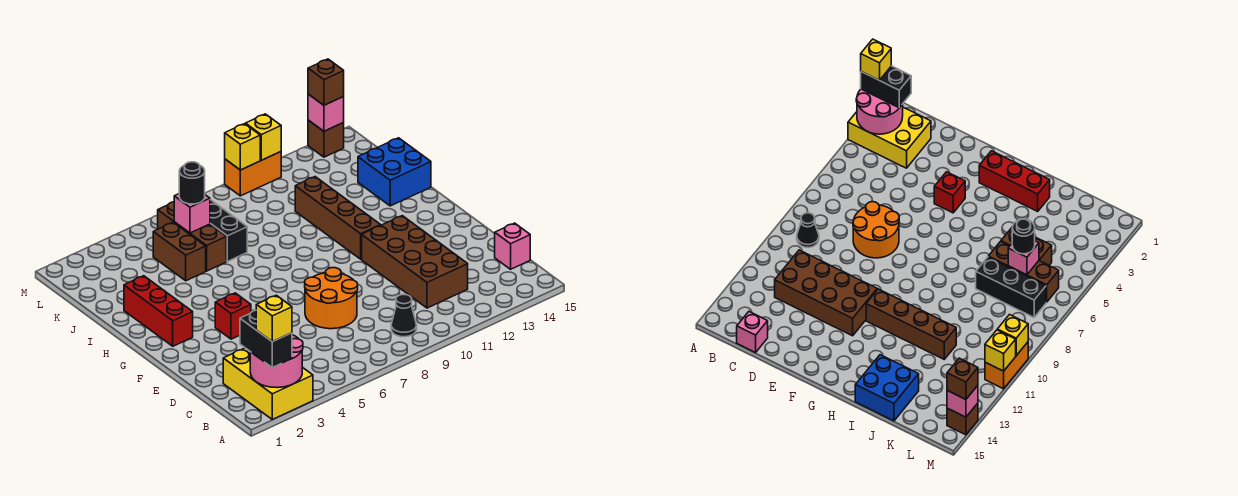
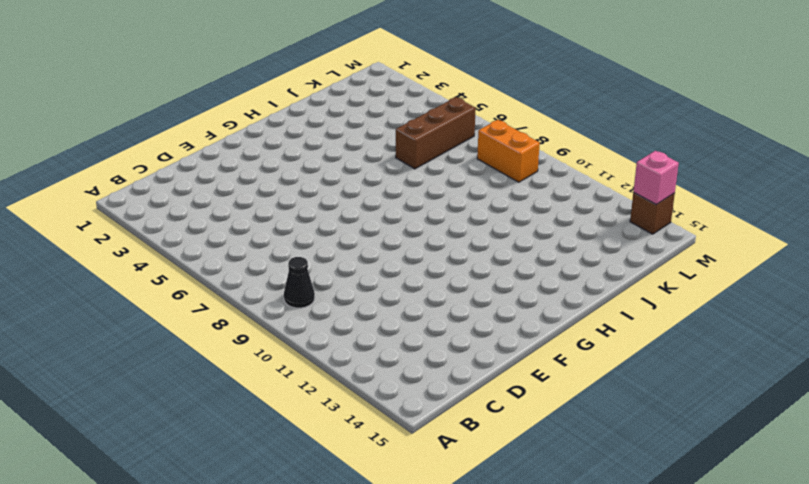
orange brick L8:L9 level 1 -> orange brick M10:M11 level 1
none -> yellow brick A2:C3 level 1
none -> brown brick C11:F12 level 1
none -> pink brick C15 level 1

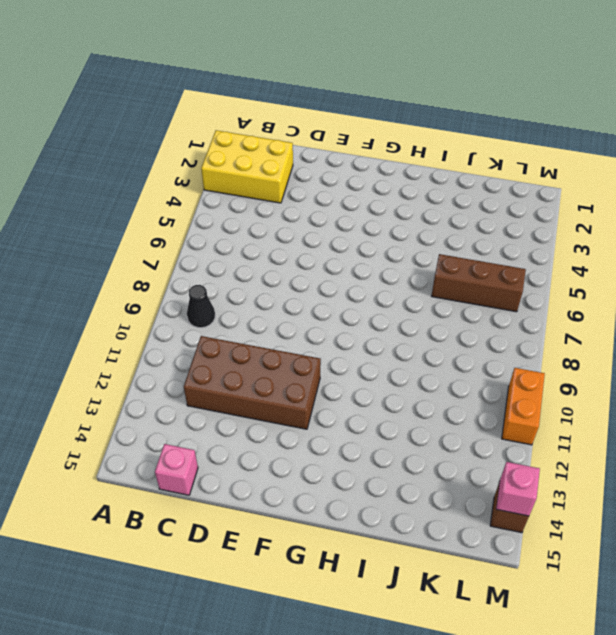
none -> orange round brick D7:E8 level 1
none -> red brick F4 level 1
none -> red brick G2:I2 level 1

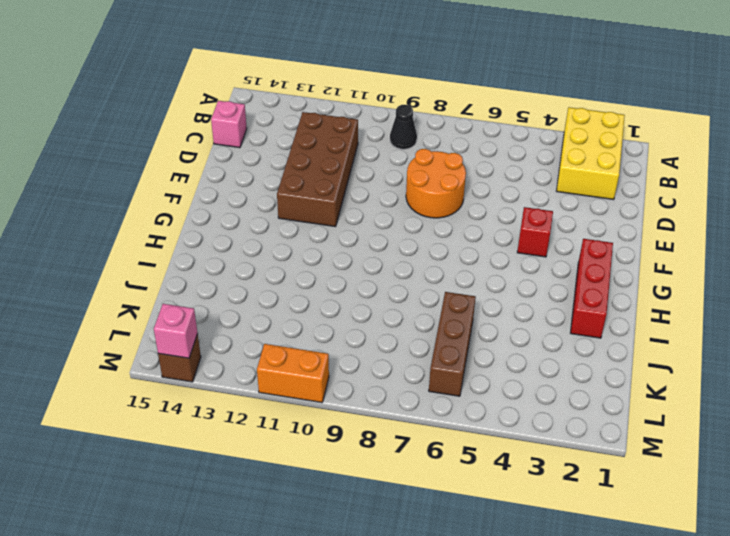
none -> brown brick G11:J11 level 1
none -> blue brick I14:J15 level 1
none -> brown brick J5:K5 level 1

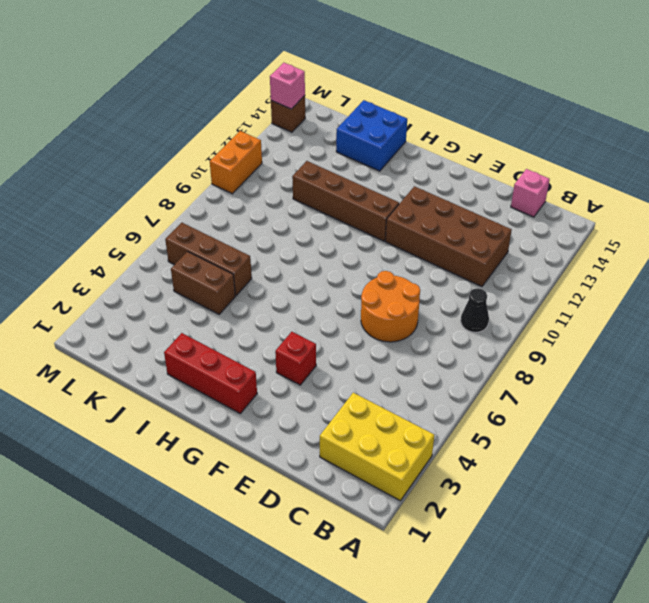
none -> black brick J7:L7 level 1
none -> pink round brick A2:B3 level 2
none -> pink brick K6 level 2

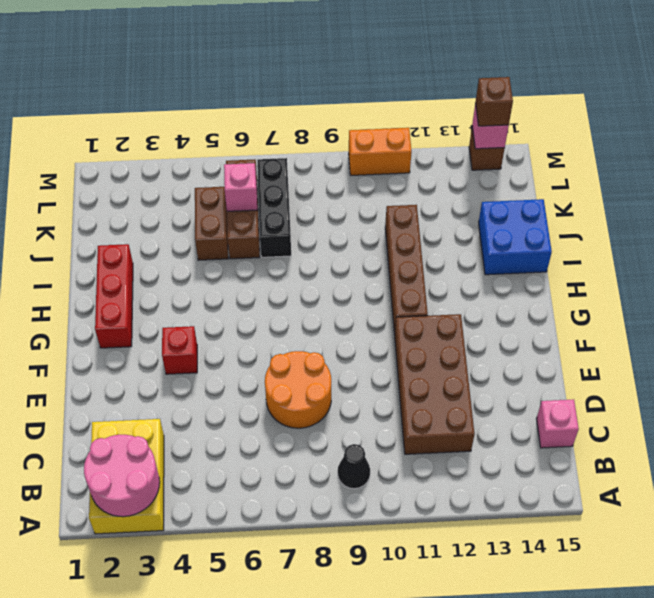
none -> yellow brick M10 level 2
none -> yellow brick M11 level 2
none -> black brick A2:B2 level 3

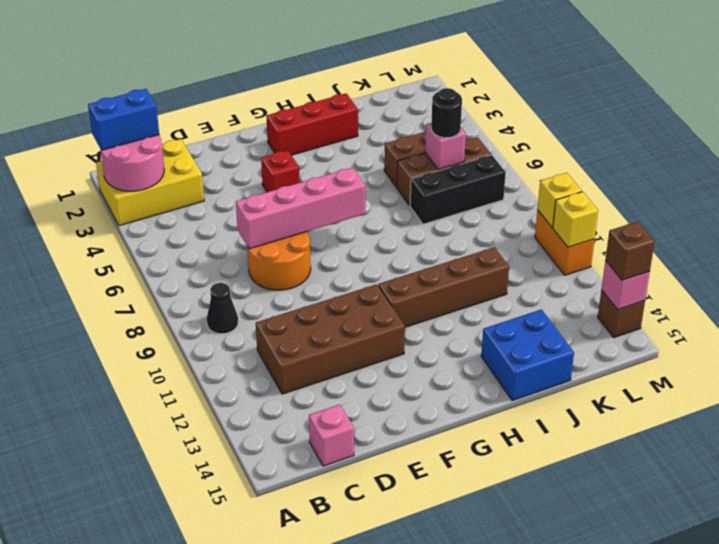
blue brick A2:B2 level 3 -> black brick A2:B2 level 3
pink brick D7:G7 level 2 -> none
none -> yellow brick A2 level 4

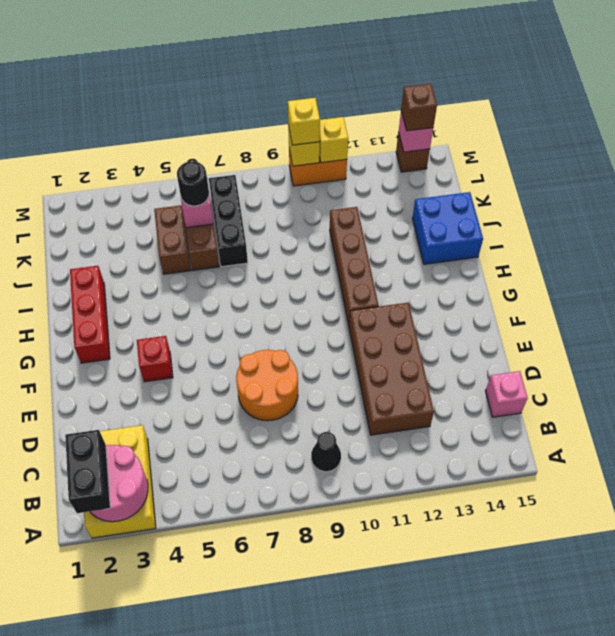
yellow brick M10 level 3 -> yellow brick A2 level 4

